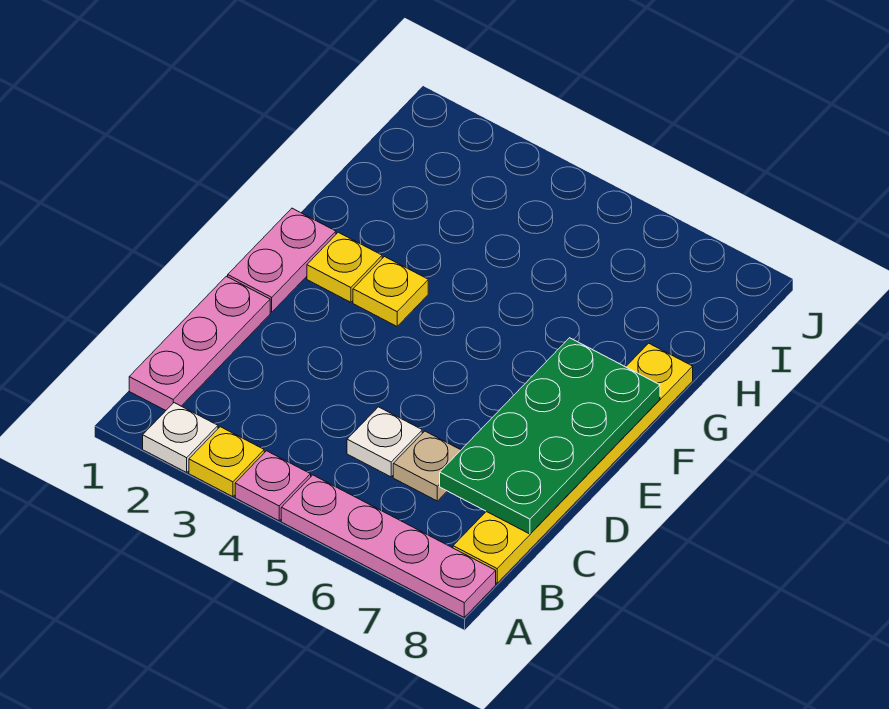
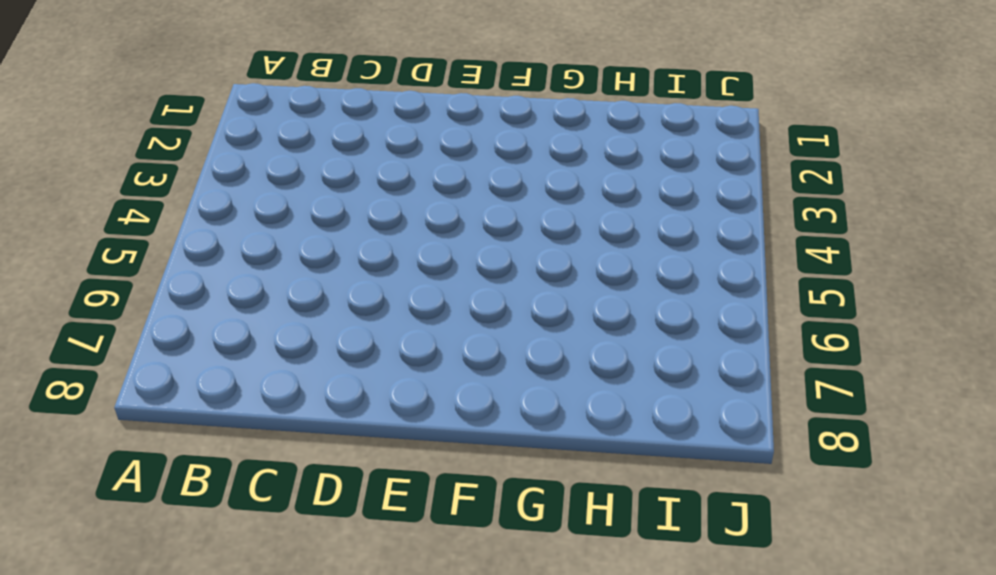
none -> white plate A2 level 1
none -> yellow plate A3 level 1
none -> pink plate A4 level 1

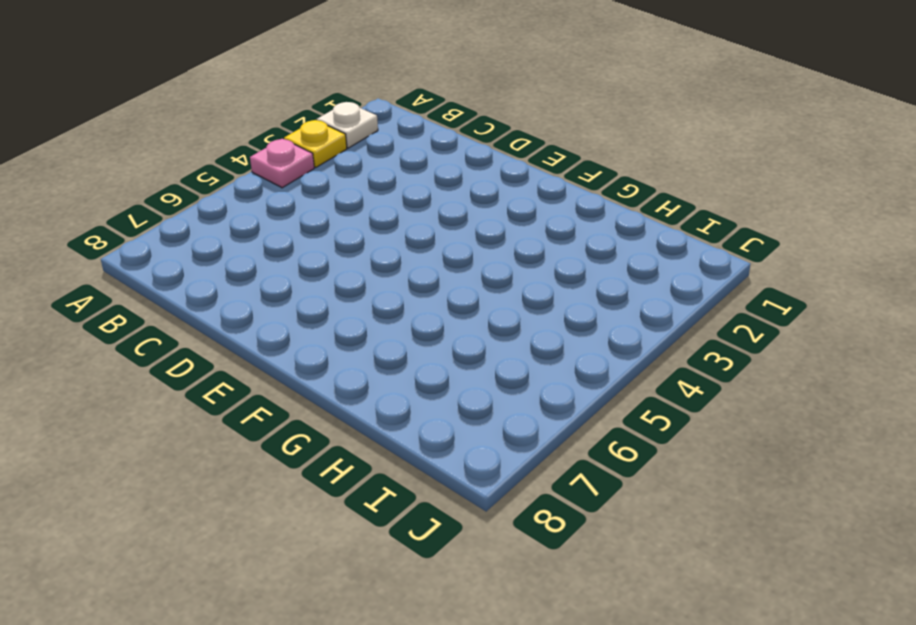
none -> pink plate A5:A8 level 1
none -> pink plate B1:D1 level 1
none -> yellow plate B8:G8 level 1

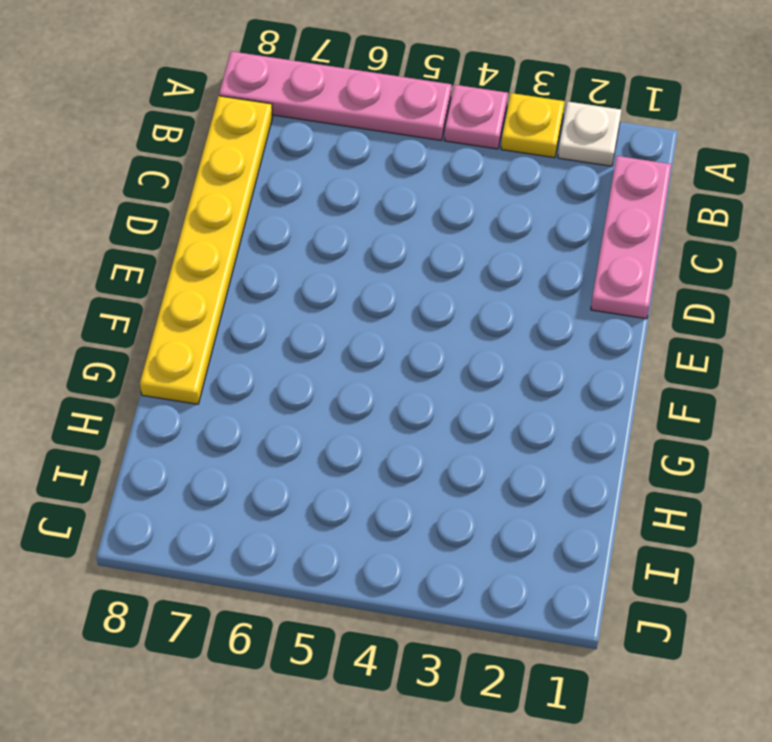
none -> white plate C5 level 1
none -> tan plate C6 level 1
none -> pink plate E1:F1 level 1

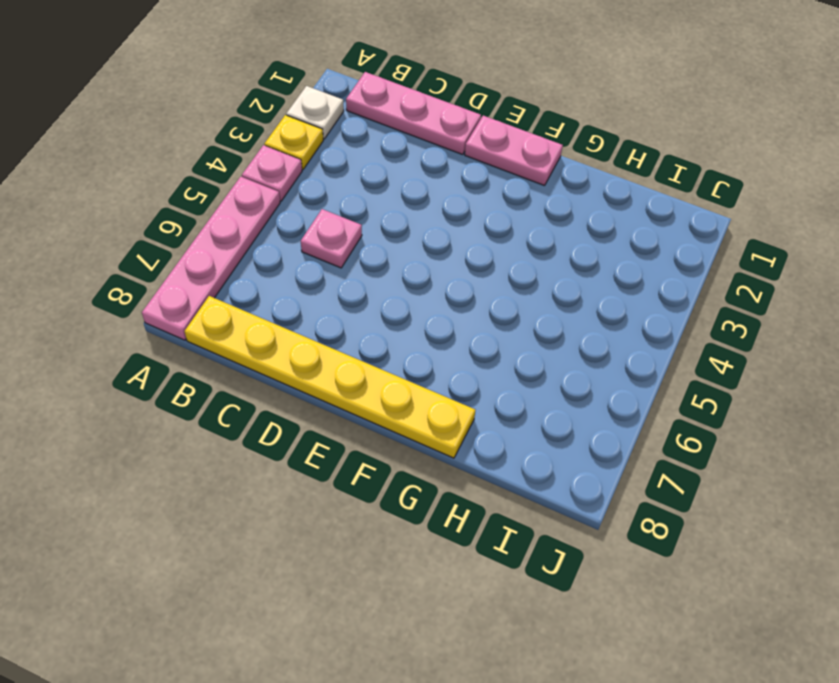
pink plate C5 level 1 -> white plate C5 level 1
none -> tan plate C6 level 1
none -> yellow plate F2 level 1
none -> yellow plate F3 level 1

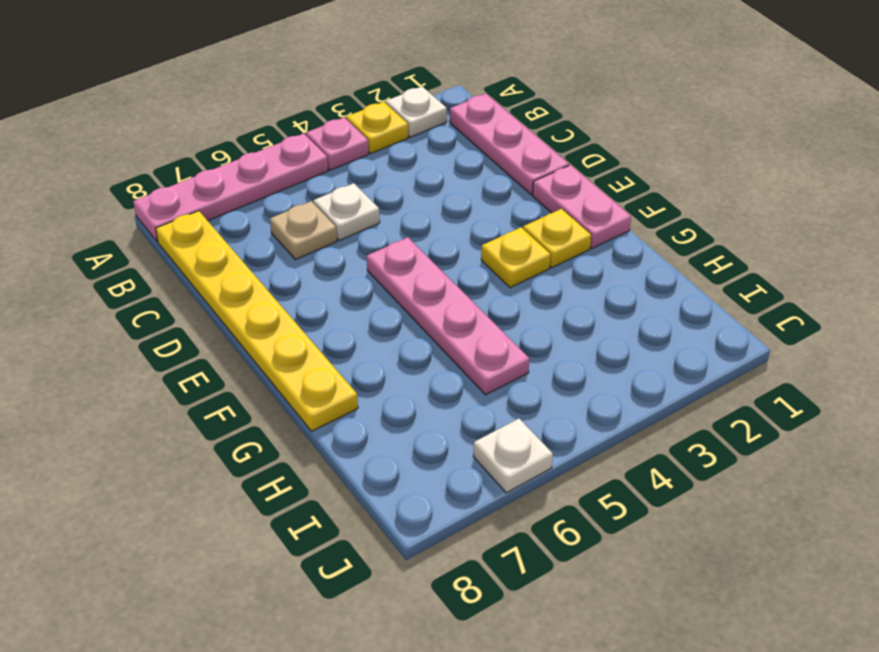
pink plate E5:H5 level 1 -> none
white plate J6 level 1 -> none
none -> green plate C7:F8 level 2

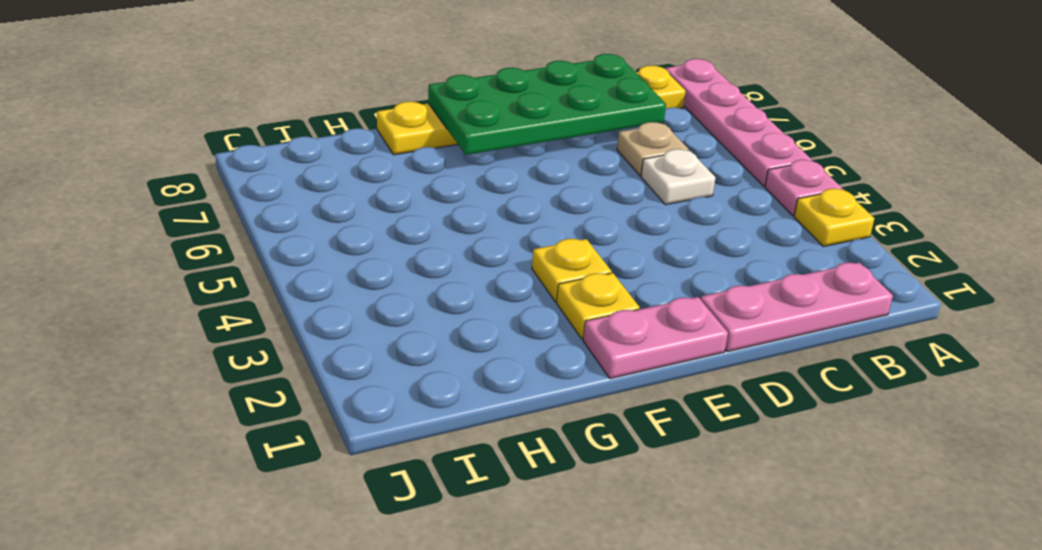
none -> white plate A2 level 1

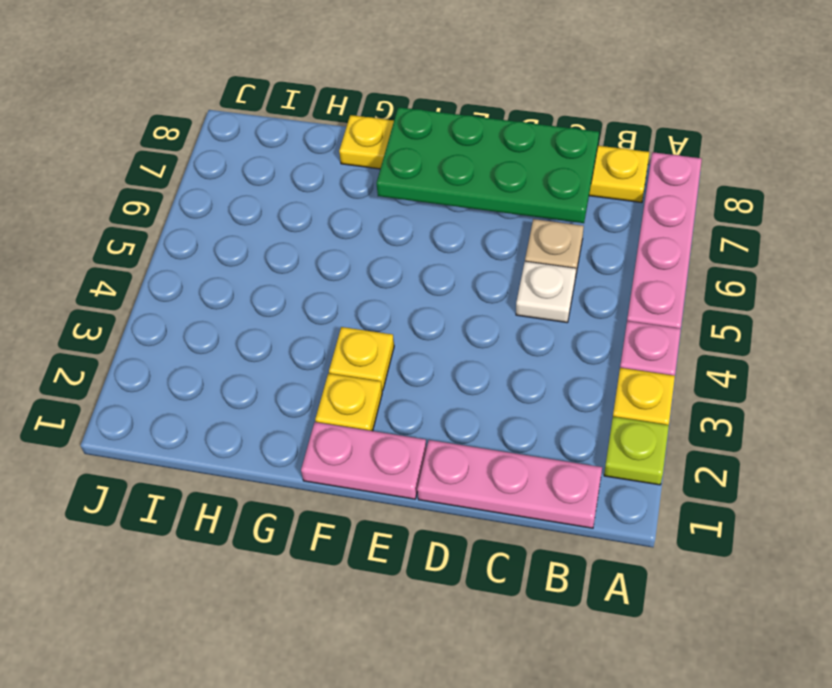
lime plate A2 level 1 -> white plate A2 level 1

